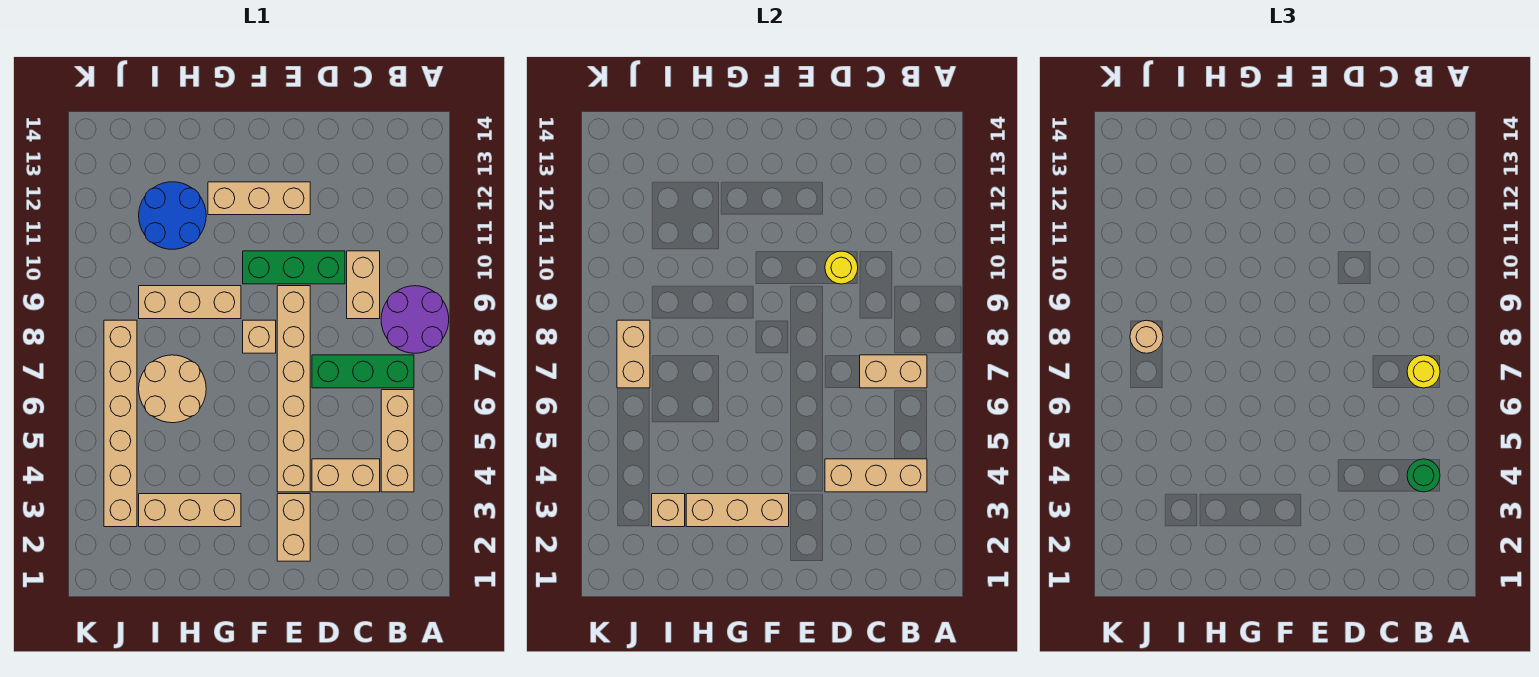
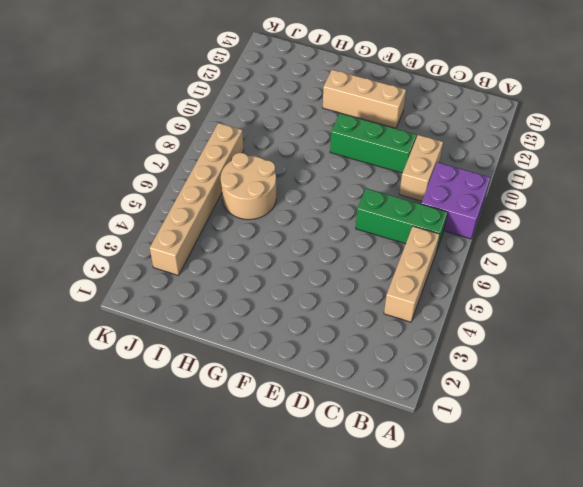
purple brick A8:B9 level 1 -> purple round brick A8:B9 level 1
none -> tan brick C4:D4 level 1
none -> tan brick E2:E3 level 1
none -> tan brick E4:E9 level 1

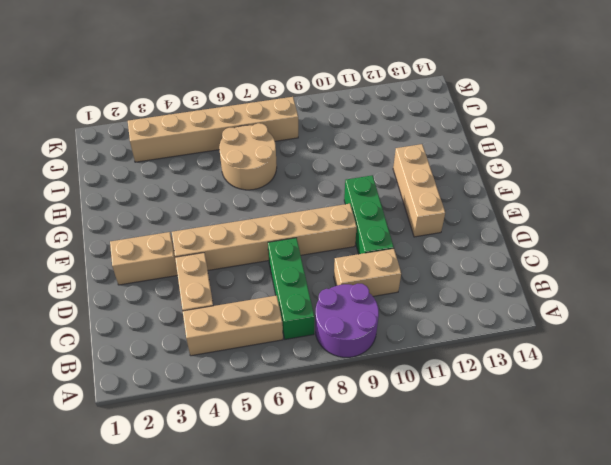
none -> tan brick F8 level 1
none -> tan brick G3:I3 level 1
none -> tan brick G9:I9 level 1

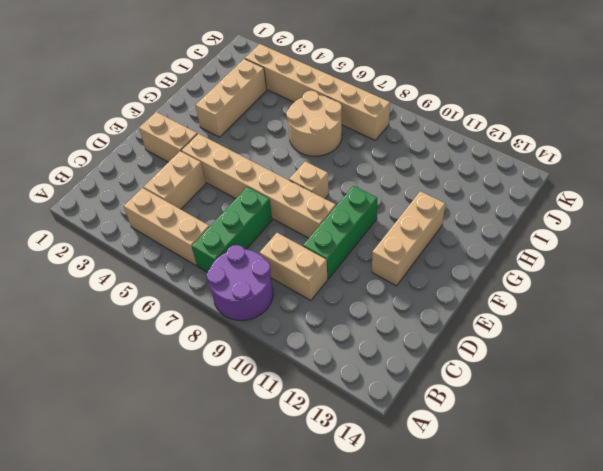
none -> tan brick G9:I9 level 1
none -> blue round brick H11:I12 level 1
none -> tan brick B4:D4 level 2

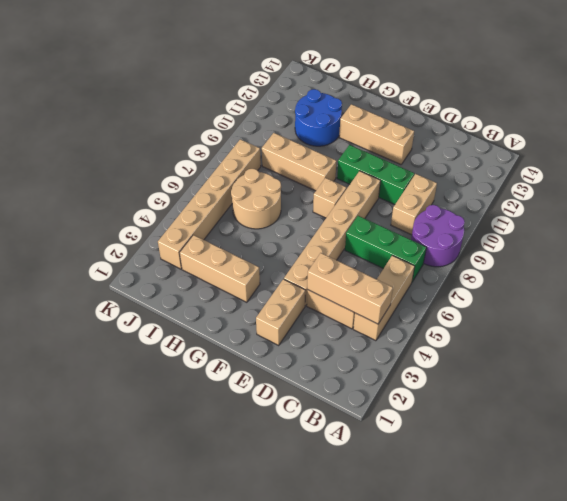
none -> tan brick B7:C7 level 2
none -> yellow round brick D10 level 2
none -> tan brick F3:H3 level 2

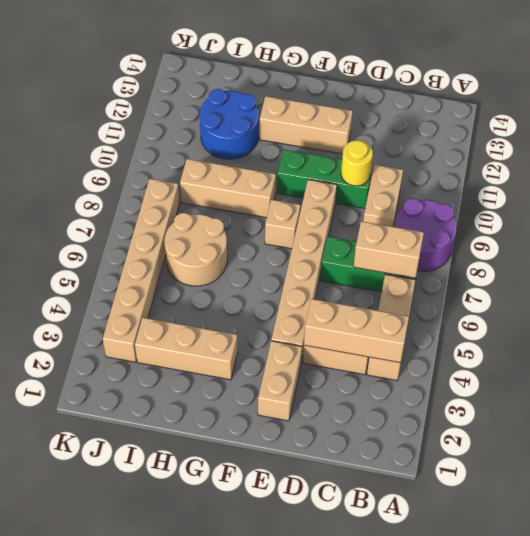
none -> tan brick F3:H3 level 2
none -> tan brick I3 level 2
none -> tan brick J7:J8 level 2

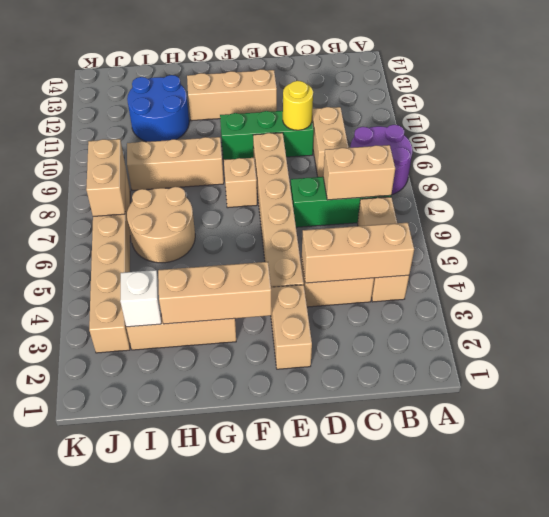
white brick I3 level 2 -> tan brick I3 level 2
none -> green round brick B4 level 3
none -> yellow round brick B7 level 3
none -> tan round brick J8 level 3

